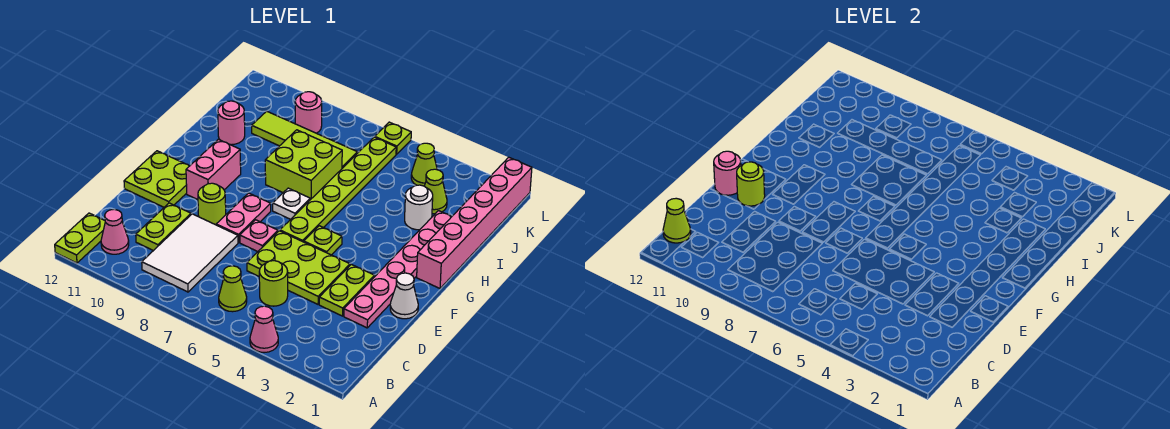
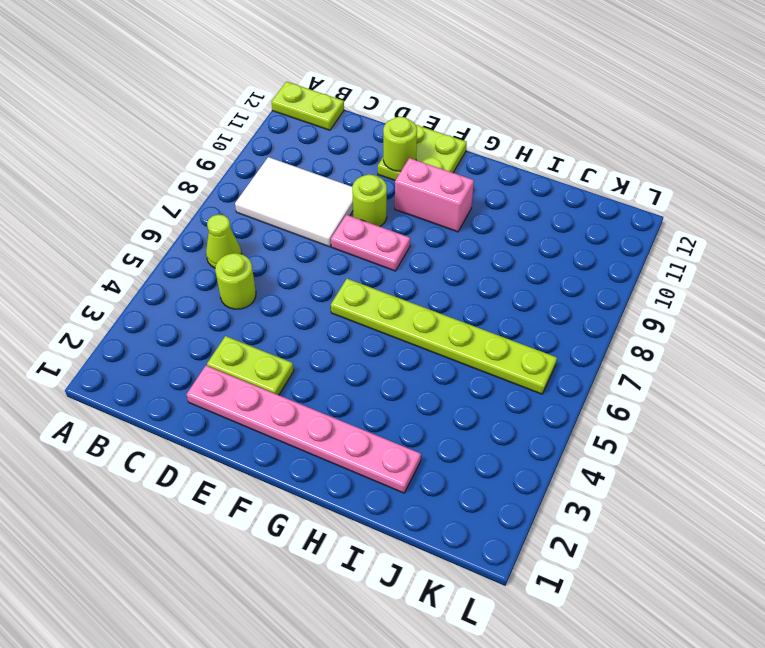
none -> pink cone A4 level 1
none -> pink cone B11 level 1
none -> lime plate C10:D10 level 1
none -> lime plate D4:E6 level 1

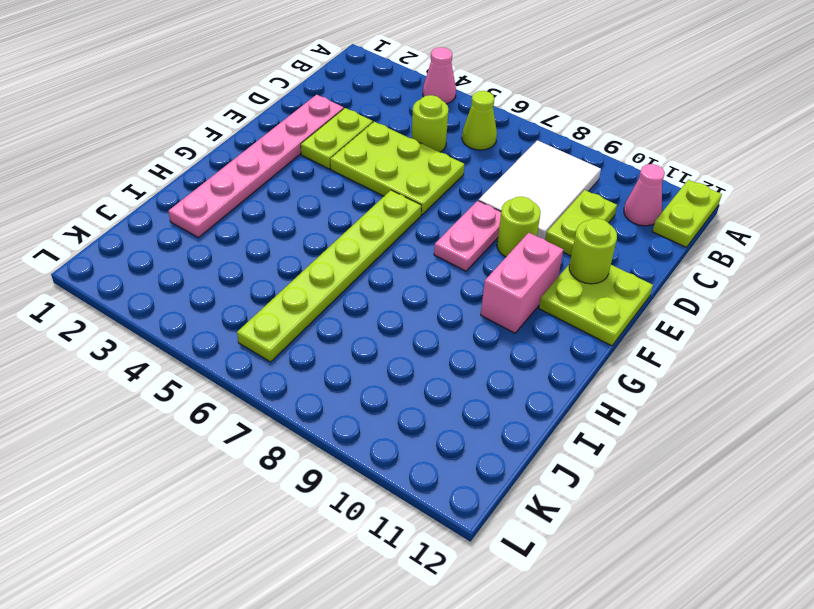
none -> white cone E1 level 1
none -> pink plate E7 level 1
none -> lime plate F5 level 1
none -> pink brick G1:L1 level 1

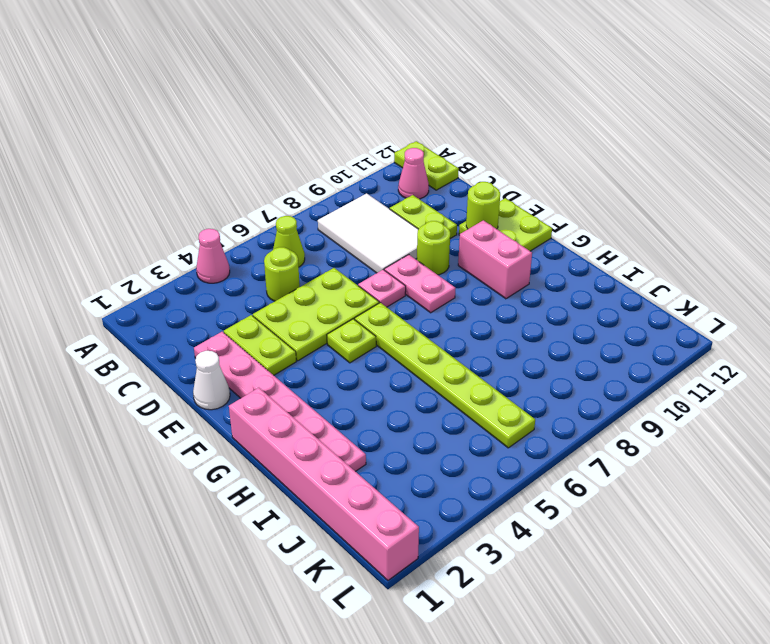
none -> white plate G7 level 1
none -> lime brick H7:I8 level 1
none -> white round brick I3 level 1
none -> pink round brick I11 level 1

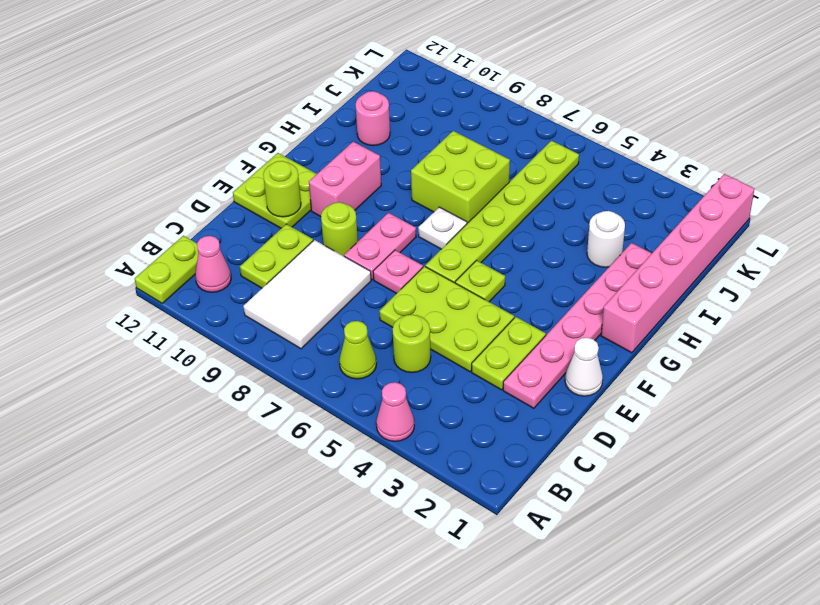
none -> lime cone J3 level 1
none -> lime tile J7:J10 level 1
none -> lime cone K4 level 1
none -> pink round brick K9 level 1

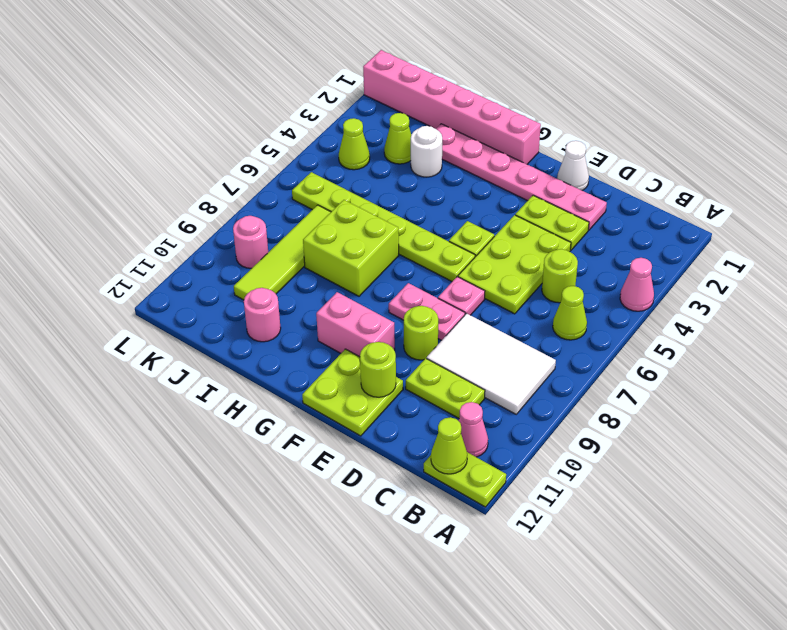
none -> white plate G7 level 1
none -> lime plate L6 level 1
none -> pink round brick E12 level 2

